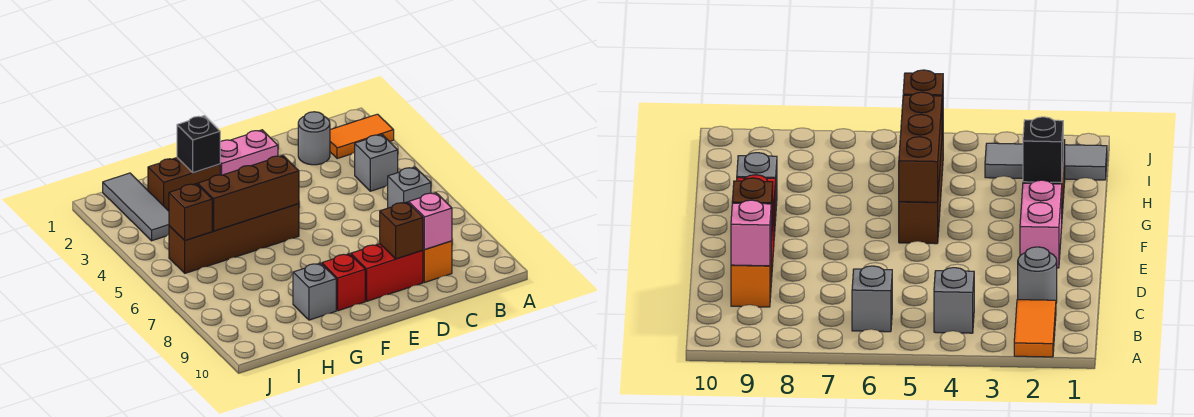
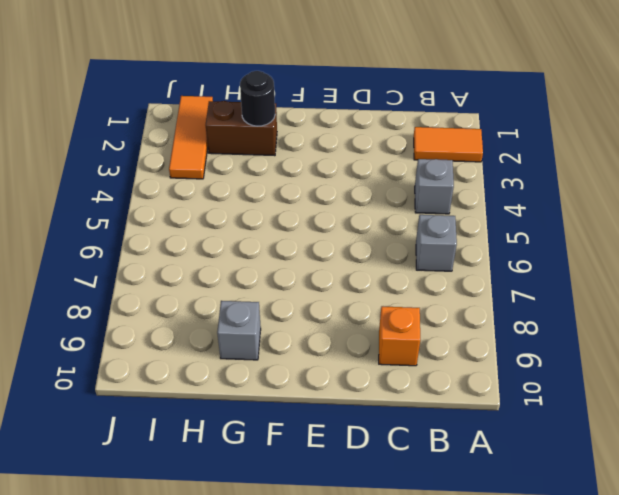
black round brick G2 level 2 -> black brick G2 level 2
orange tile I1:I3 level 1 -> grey tile I1:I3 level 1
none -> grey round brick C2 level 1
none -> red brick D9:E9 level 1
none -> pink brick E2:F2 level 1

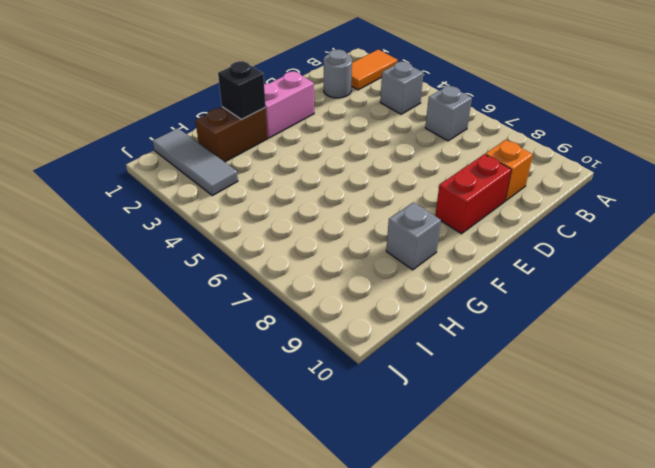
none -> brown brick F5:I5 level 1
none -> red brick F9 level 1
none -> pink brick C9 level 2

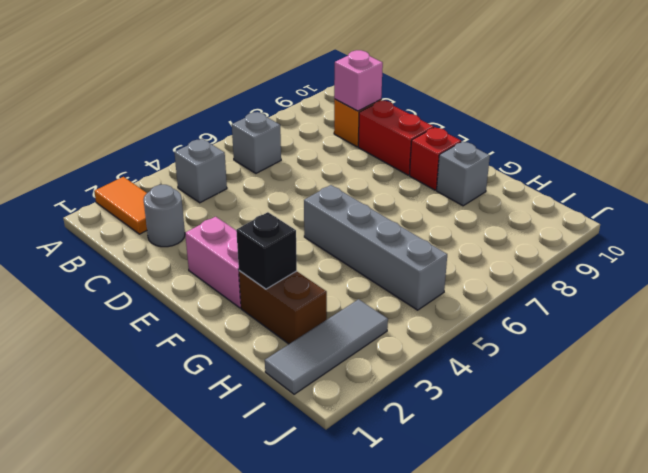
grey brick F5:I5 level 1 -> brown brick F5:I5 level 1
none -> brown brick D9 level 2
none -> brown brick F5:H5 level 2
none -> brown brick I5 level 2

